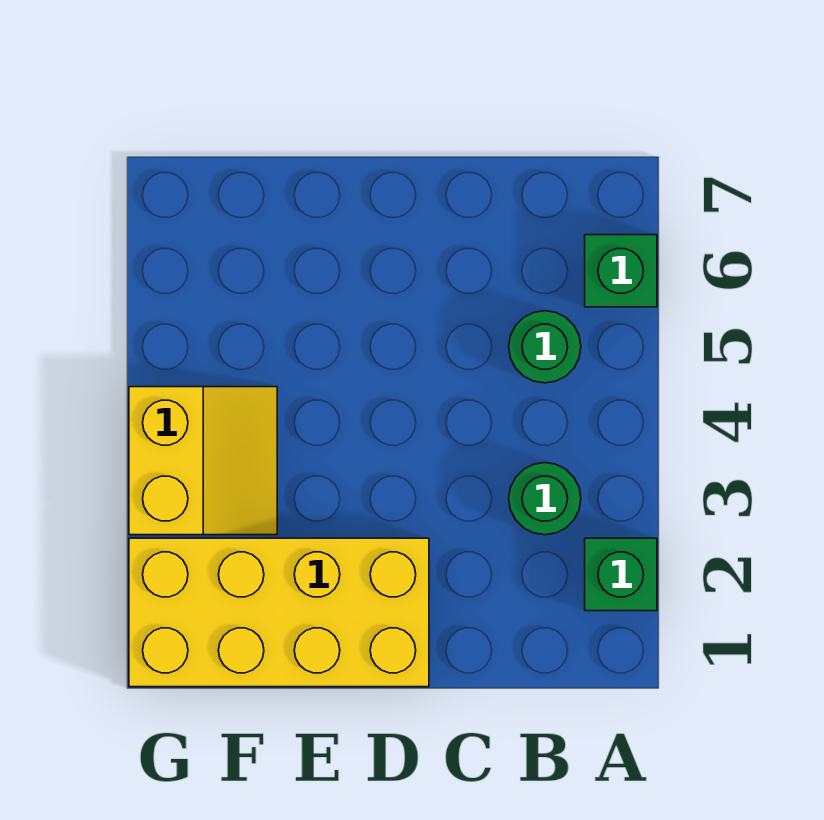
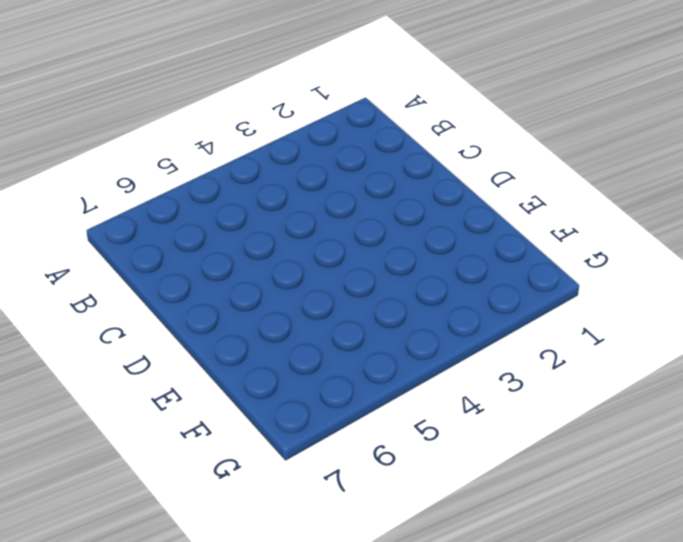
none -> green brick A2 level 1
none -> green brick A6 level 1

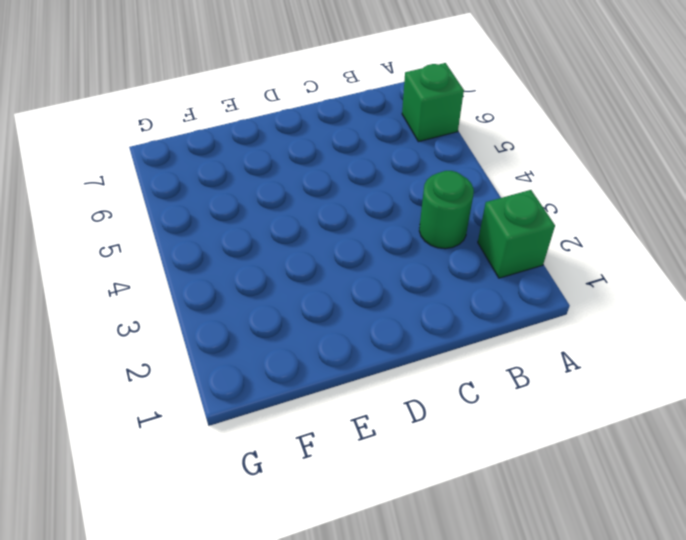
none -> green round brick B5 level 1
none -> yellow brick D1:G2 level 1

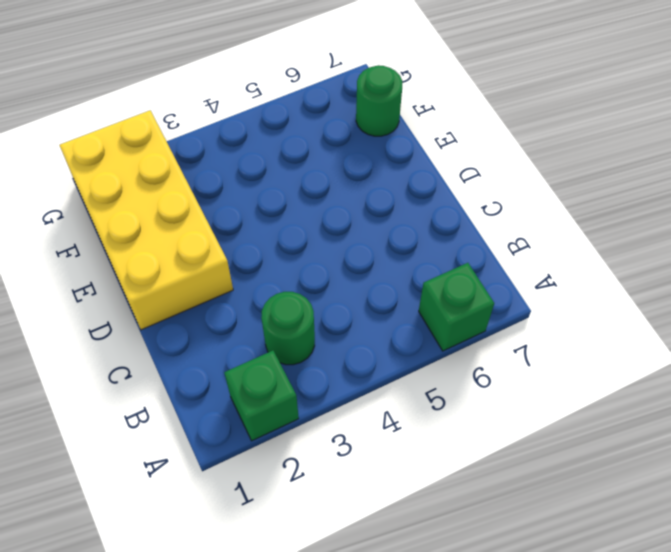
green round brick F7 level 1 -> green round brick B5 level 1
none -> yellow slope F3:G4 level 1 top G

